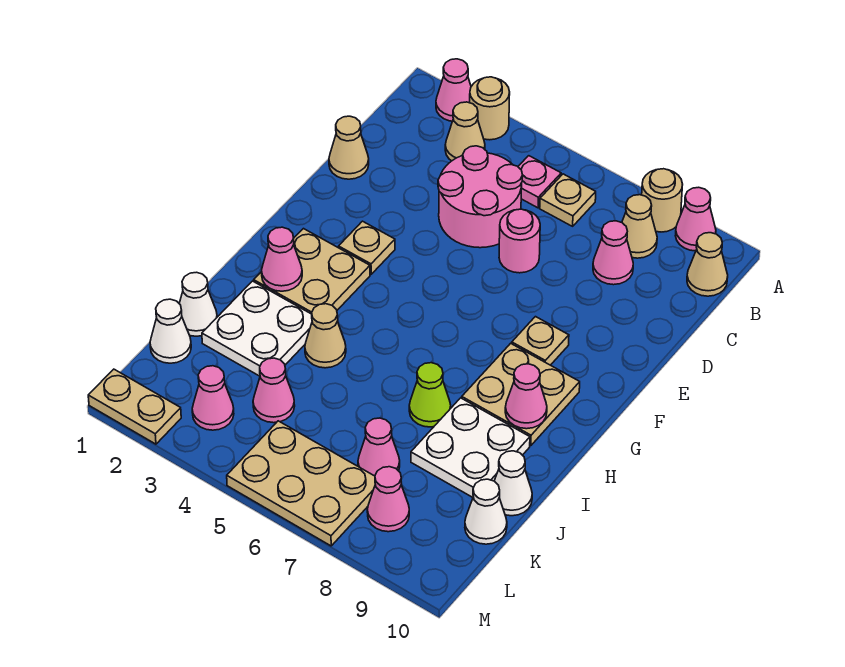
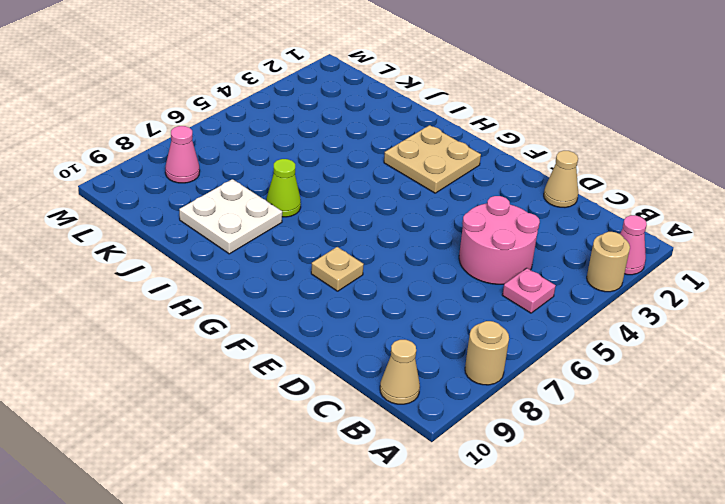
none -> pink cone A9 level 1
none -> tan cone B3 level 1
none -> tan plate B6 level 1
none -> tan cone B8 level 1

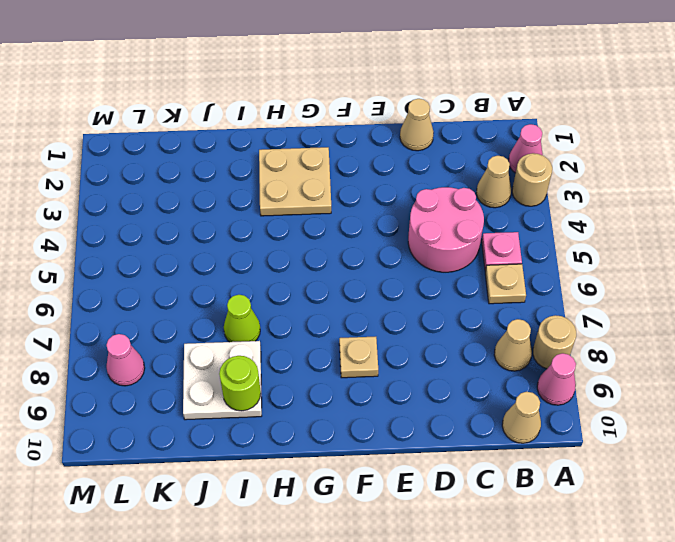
lime round brick I9 level 2 -> none
none -> pink cone C8 level 1
none -> pink round brick D6 level 1
none -> tan plate F3 level 1
none -> tan plate G8:H9 level 1

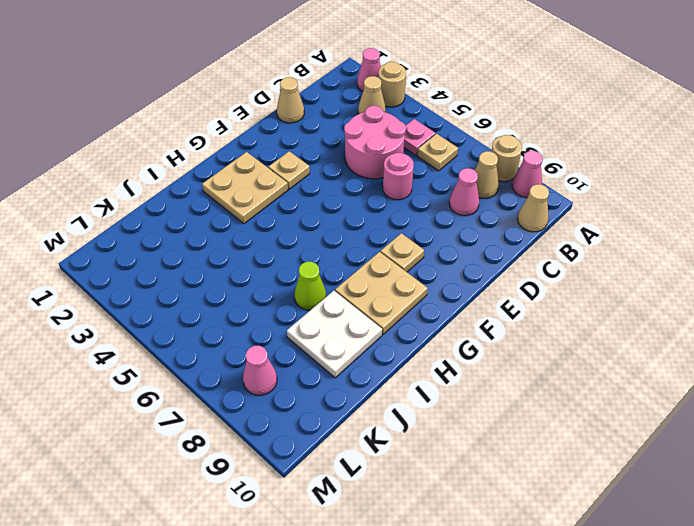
none -> white plate I2:J3 level 1
none -> tan cone I4 level 1
none -> white cone J1 level 1
none -> white cone J10 level 1

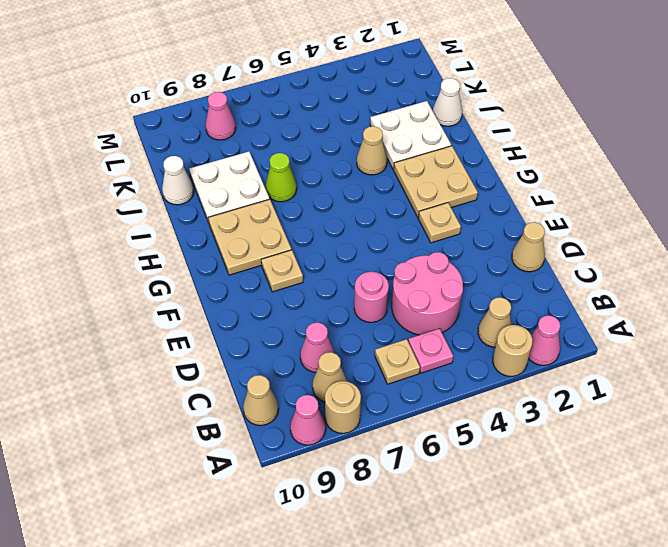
none -> white cone K1 level 1
none -> pink cone K4 level 1
none -> pink cone K7 level 1
none -> white cone K10 level 1

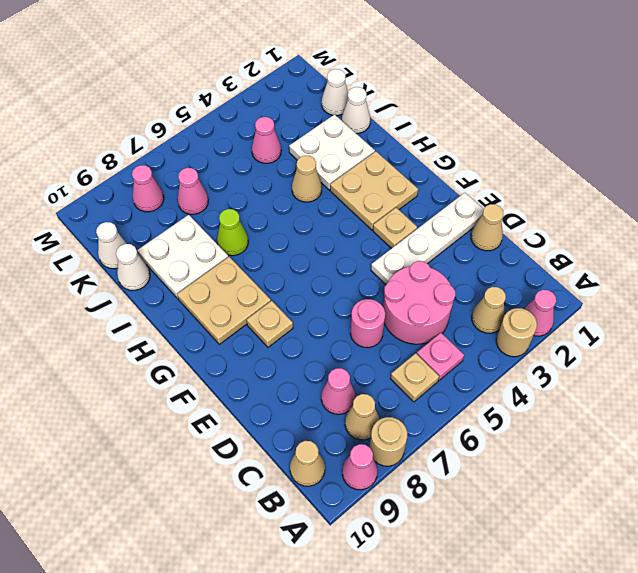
white plate E1:E4 level 1 -> none
none -> pink cone L3 level 1
none -> tan plate L5:M7 level 1
none -> tan plate M1:M2 level 1
none -> pink cone H2 level 2

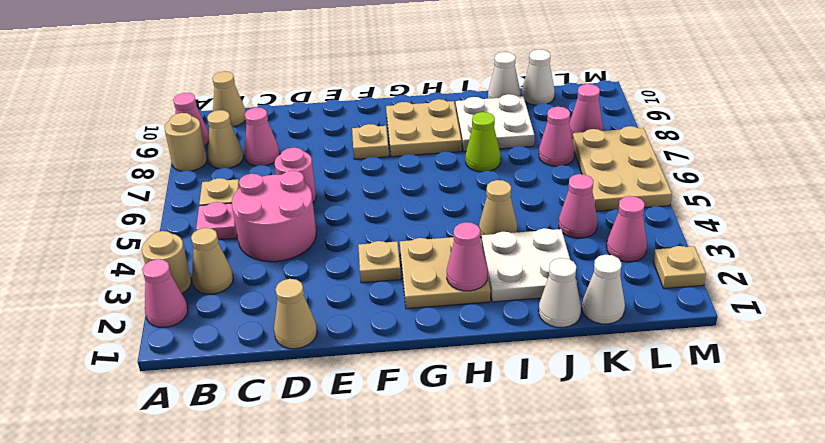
tan plate M2 level 1 -> tan plate M1:M2 level 1
none -> pink cone H9 level 2

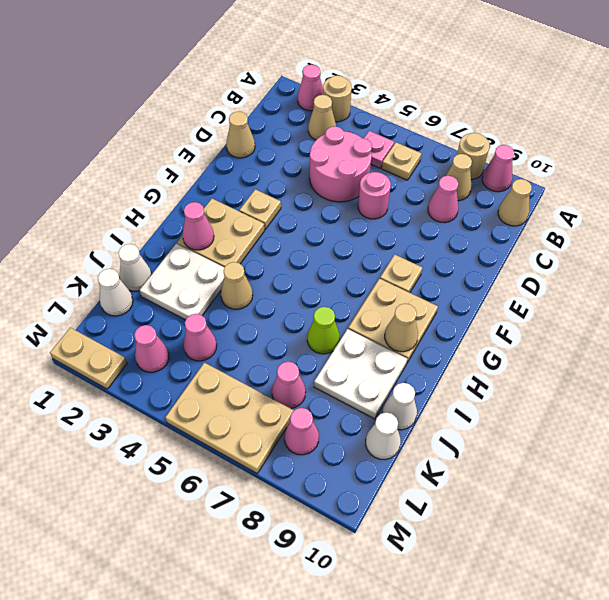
tan cone H9 level 2 -> pink cone H9 level 2

